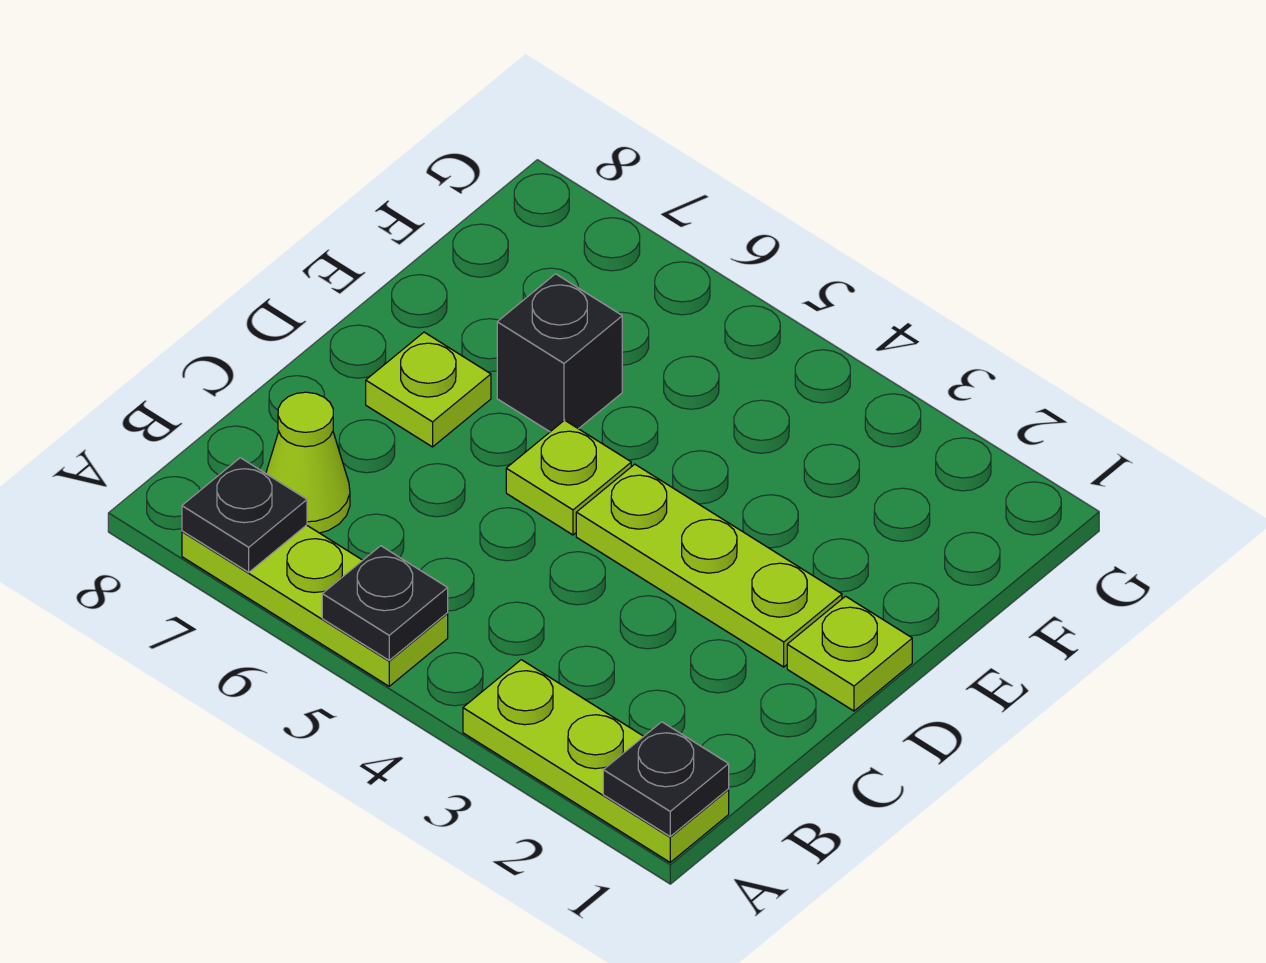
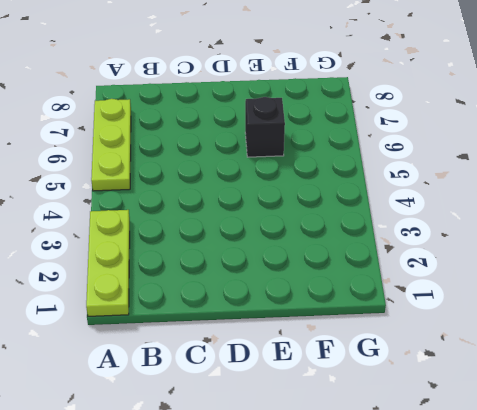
none -> lime cone B7 level 1
none -> lime plate D1 level 1

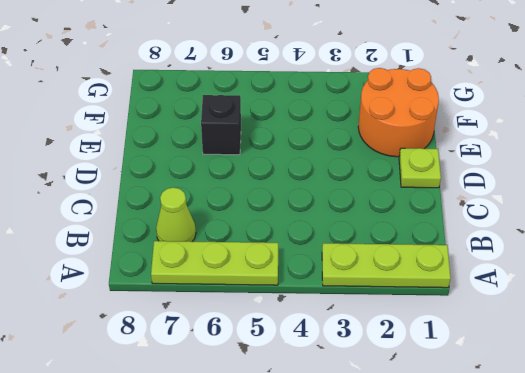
orange round brick E1:F2 level 1 -> none
none -> lime plate D2:D4 level 1
none -> lime plate D5 level 1

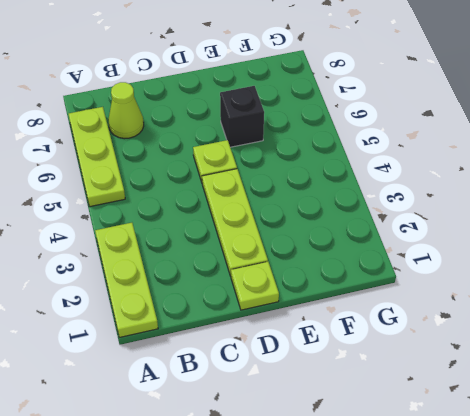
none -> lime plate D7 level 1
none -> black plate A1 level 2

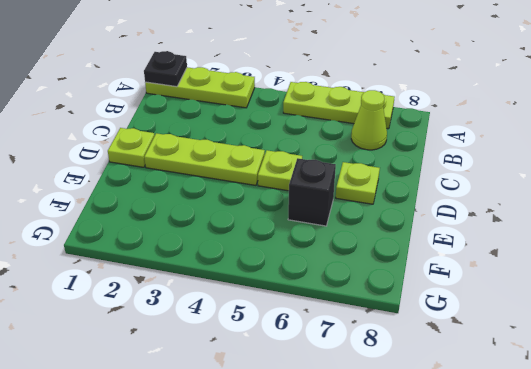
none -> black plate A5 level 2
none -> black plate A7 level 2

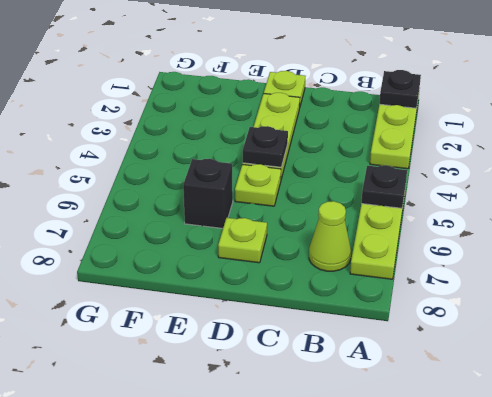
black plate D4 level 2 -> black plate A7 level 2

